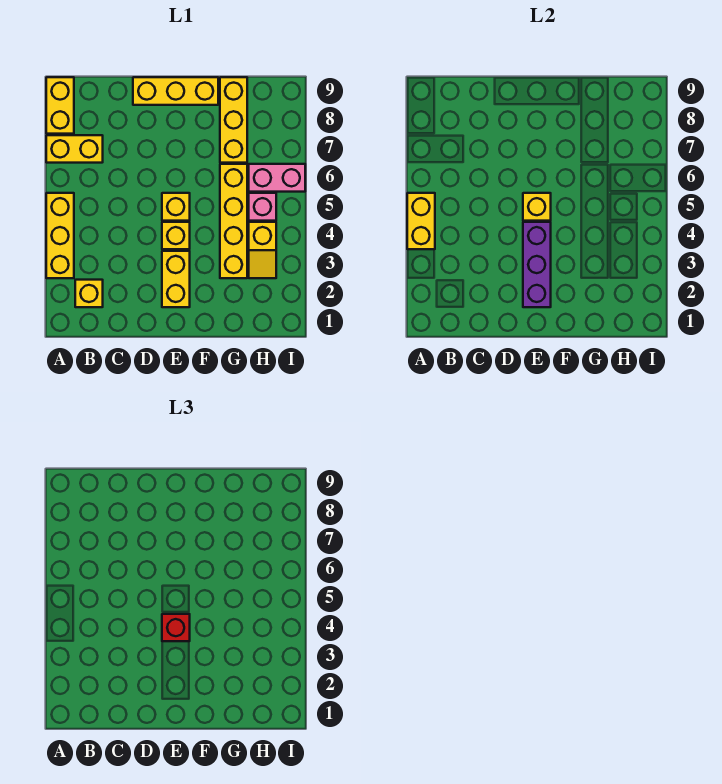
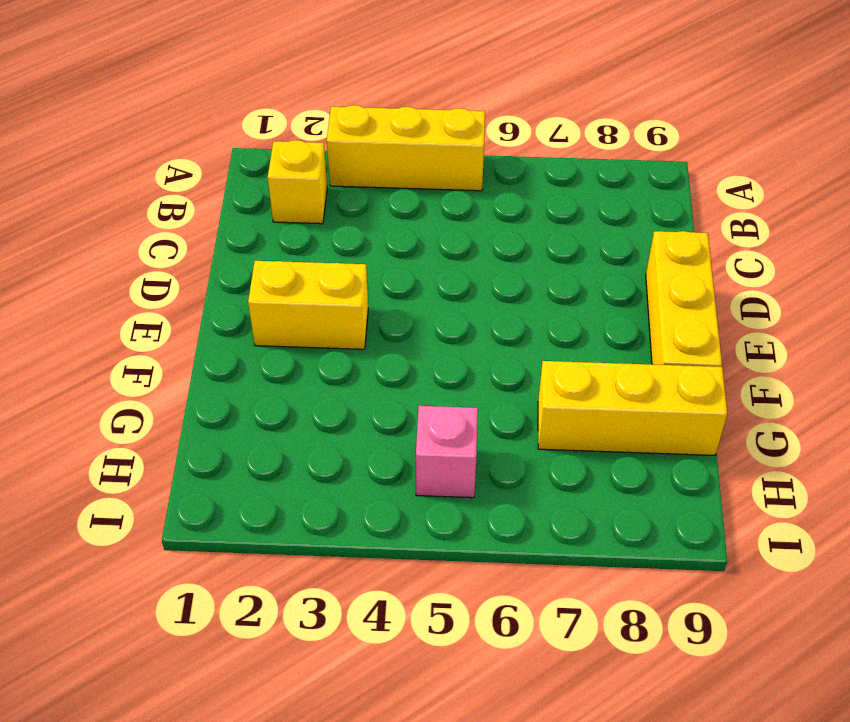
none -> yellow brick A7:B7 level 1
none -> yellow brick A8:A9 level 1
none -> yellow brick E4 level 1

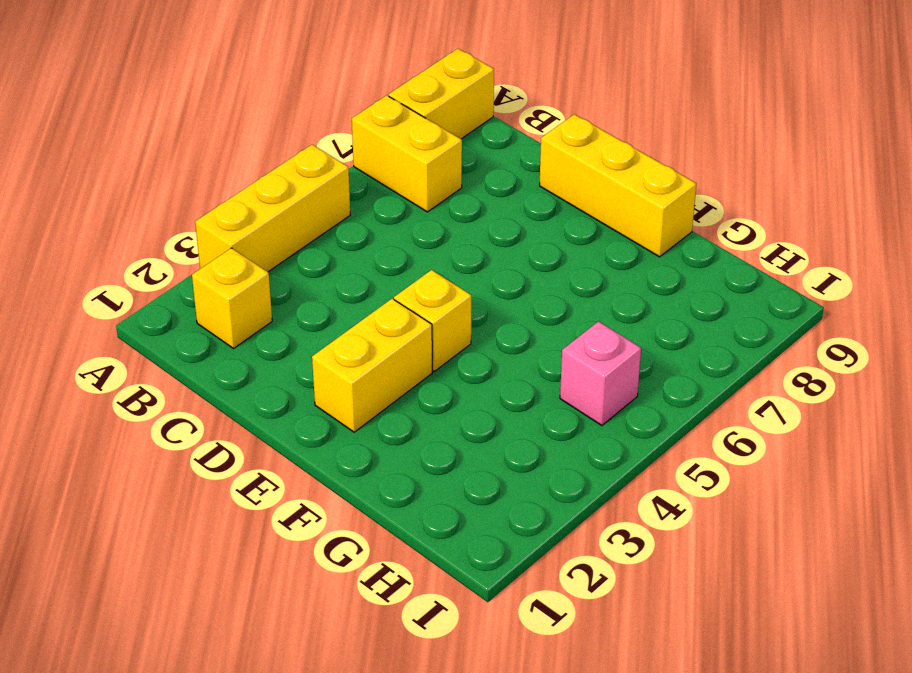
none -> yellow brick E5 level 1
none -> yellow brick G3:G6 level 1
none -> yellow brick G7:G9 level 1

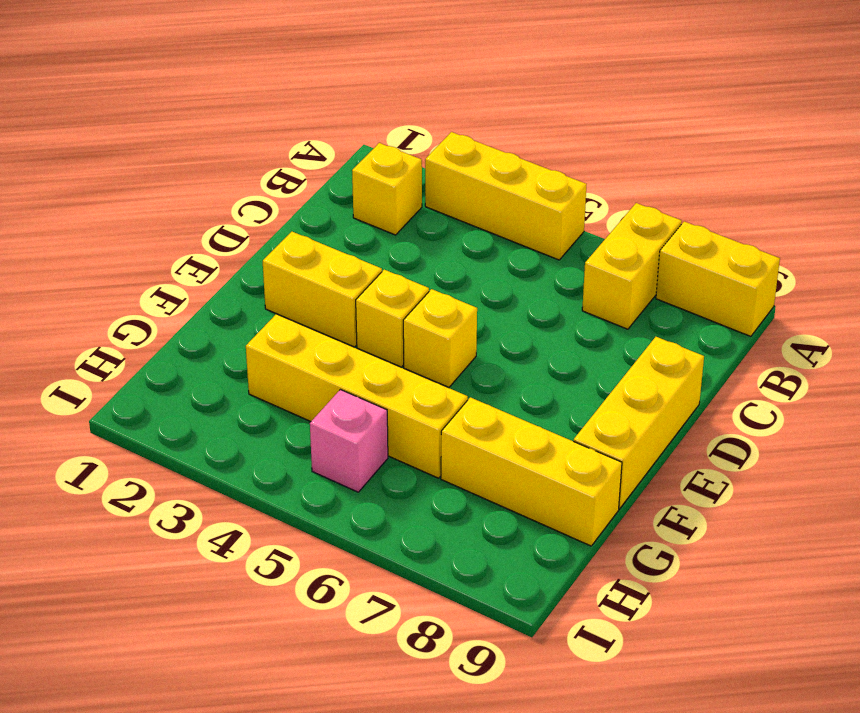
none -> yellow slope H3:H4 level 1 top 4
none -> pink brick H6:I6 level 1
none -> yellow brick A4:A5 level 2

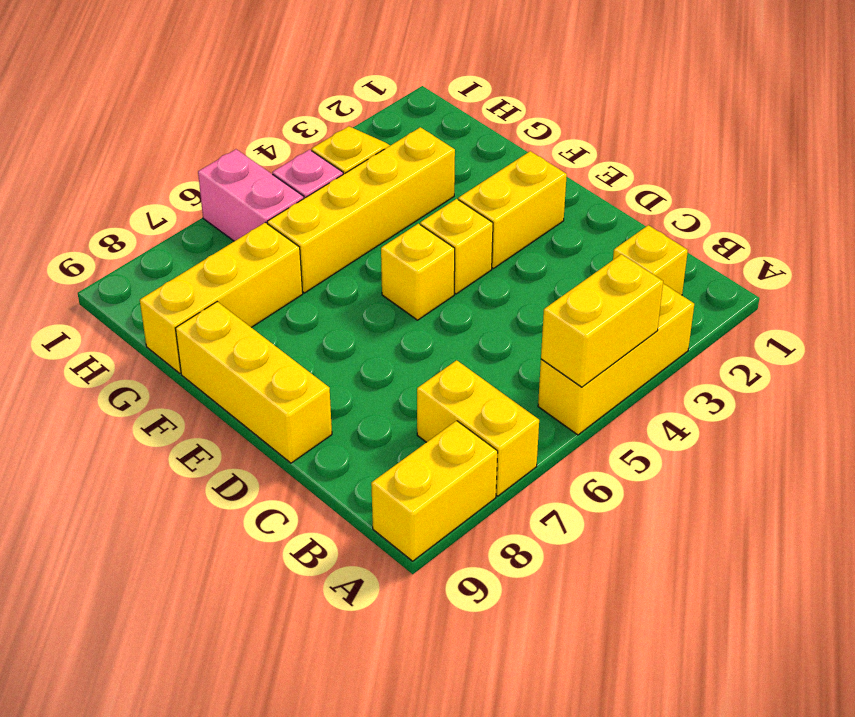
none -> purple brick E2:E4 level 2
none -> yellow brick E5 level 2
none -> red brick E4 level 3

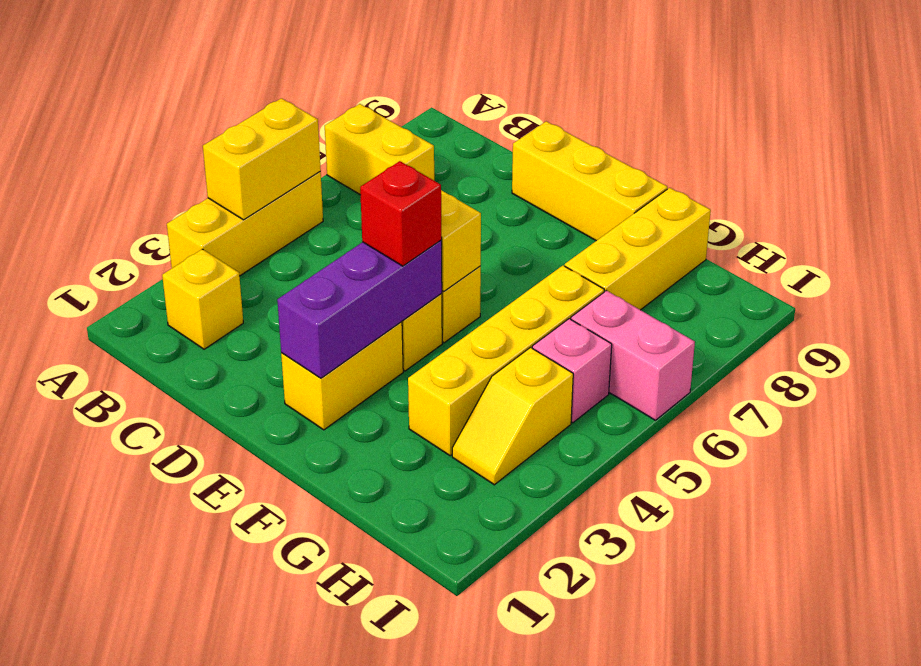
none -> yellow brick A8:A9 level 1

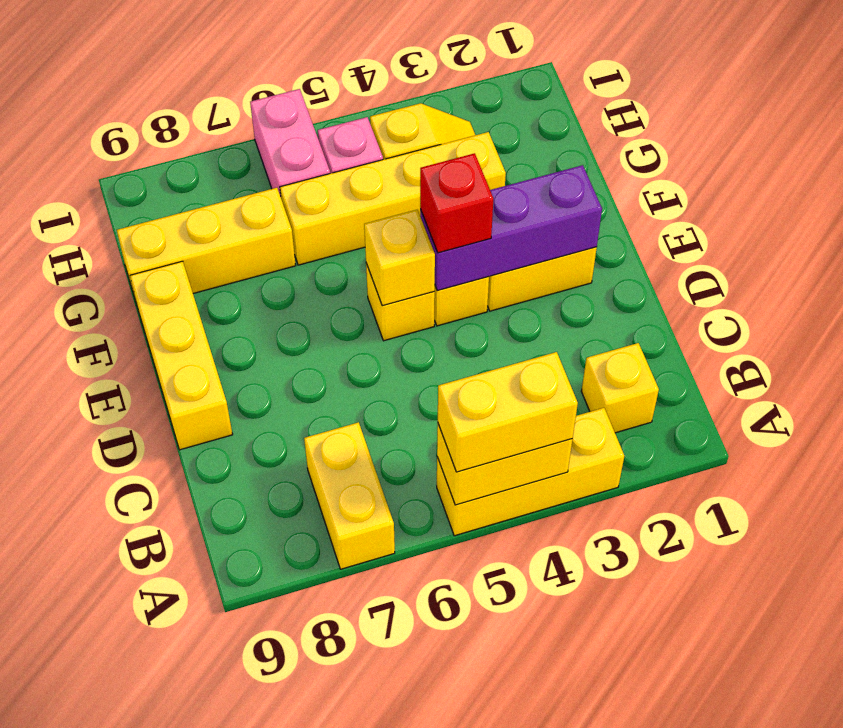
yellow brick A4:A5 level 3 -> yellow brick A8:A9 level 1

